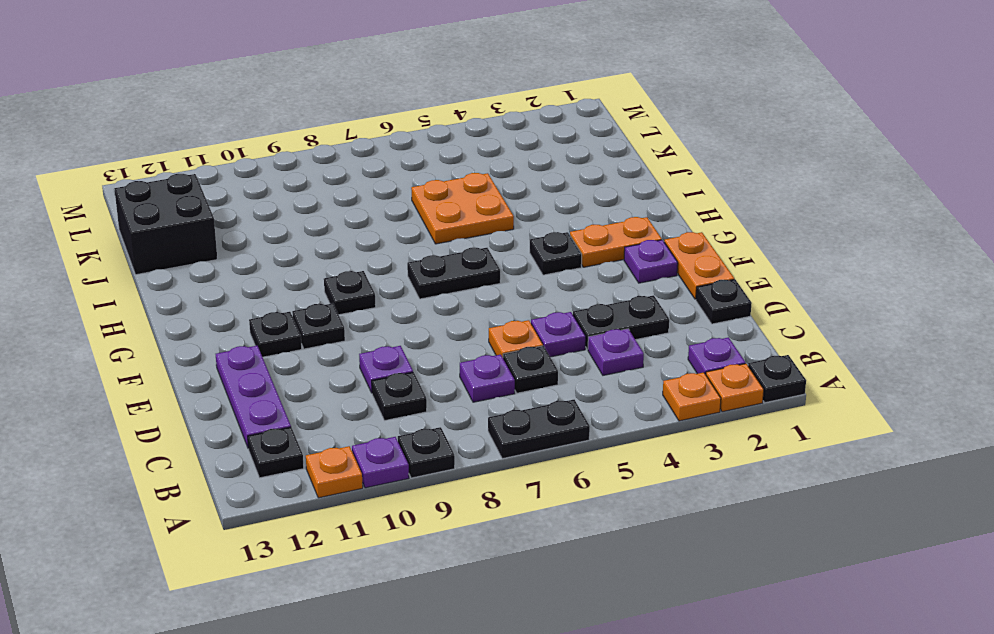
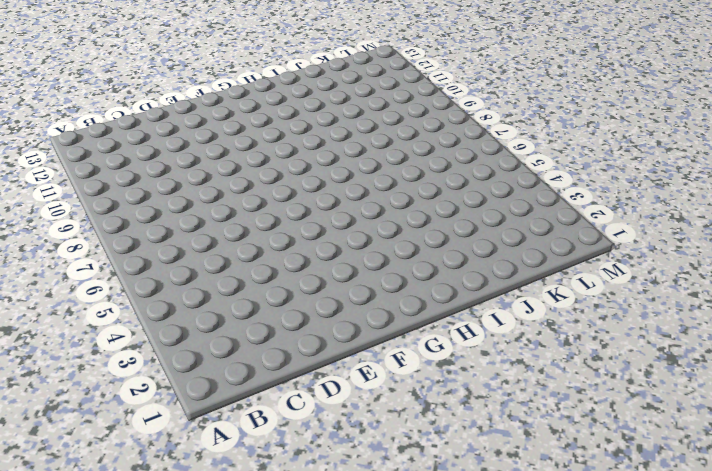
none -> black plate A1 level 1
none -> orange plate A2 level 1
none -> orange plate A3 level 1

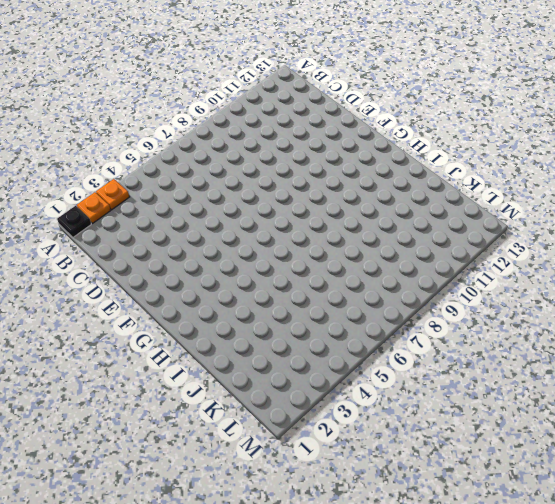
none -> black plate A6:A7 level 1
none -> black plate A9 level 1
none -> purple plate A10 level 1

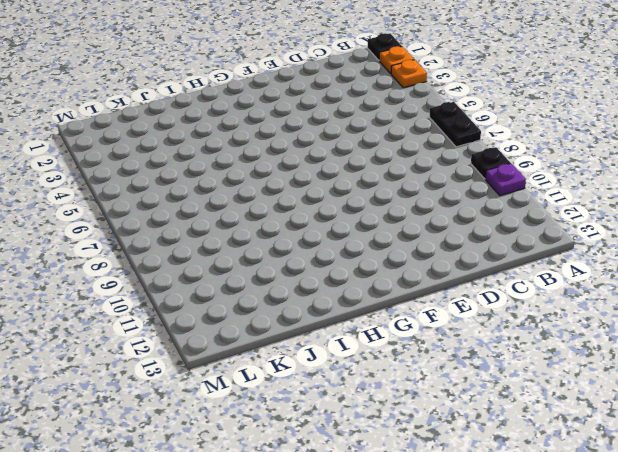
none -> orange plate A11 level 1
none -> purple plate B2 level 1
none -> black plate B12 level 1

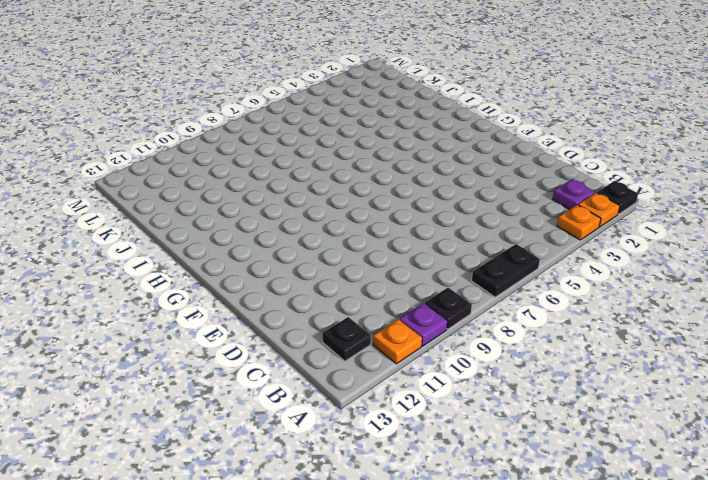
none -> purple plate C4 level 1
none -> black plate C6 level 1
none -> purple plate C7 level 1

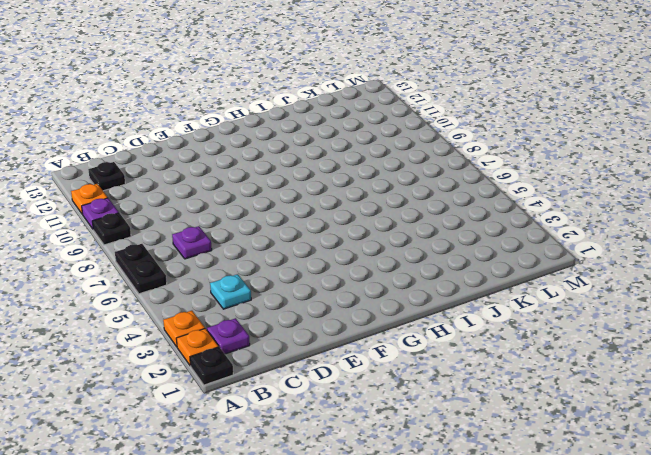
cyan plate C4 level 1 -> purple plate C4 level 1
none -> black plate C6 level 1
none -> black plate C9 level 1
none -> purple plate C12:E12 level 1

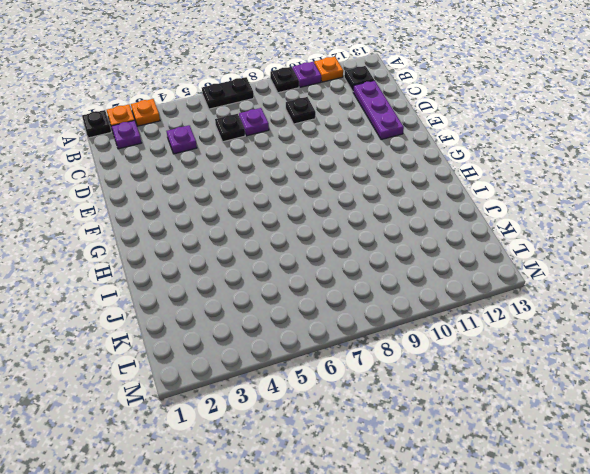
none -> black plate D1 level 1
none -> black plate D3:D4 level 1
none -> purple plate D5 level 1

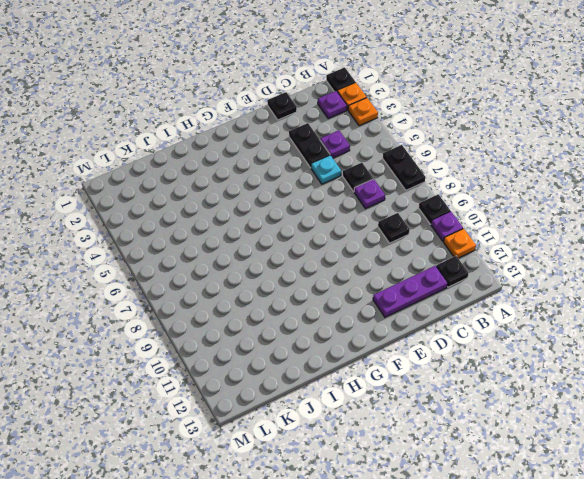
cyan plate D5 level 1 -> purple plate D5 level 1
none -> orange plate D6 level 1
none -> purple plate D9 level 1
none -> orange plate E1:F1 level 1

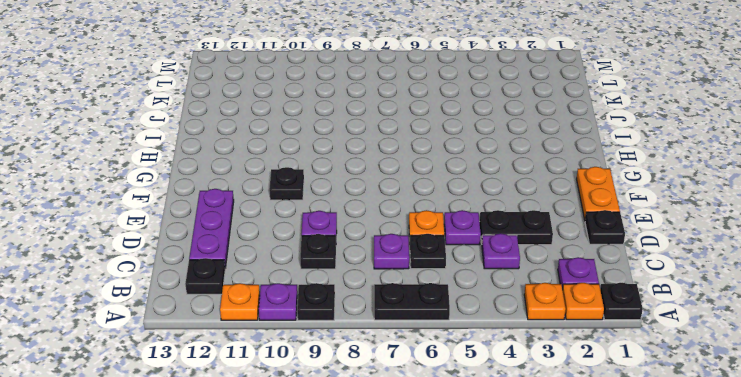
none -> purple plate F2 level 1
none -> black plate F11 level 1
none -> orange plate G2:G3 level 1

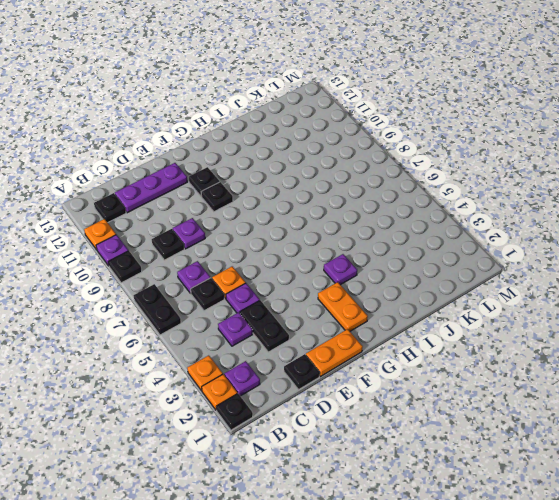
purple plate H4 level 1 -> purple plate F2 level 1
none -> black plate G4 level 1
none -> black plate G6:G7 level 1
none -> black plate G9 level 1

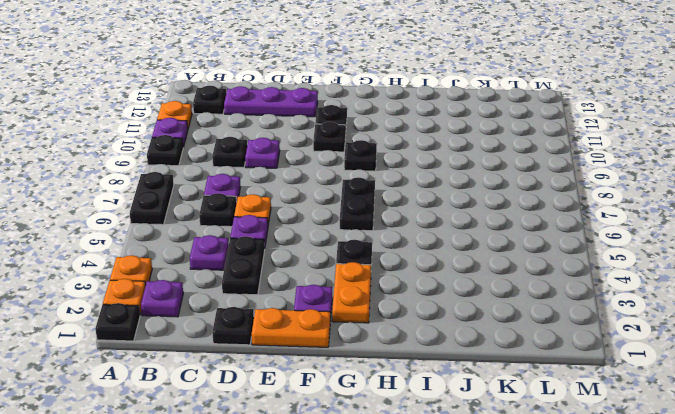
none -> orange plate I5:J6 level 1
none -> black brick J12:K13 level 1

